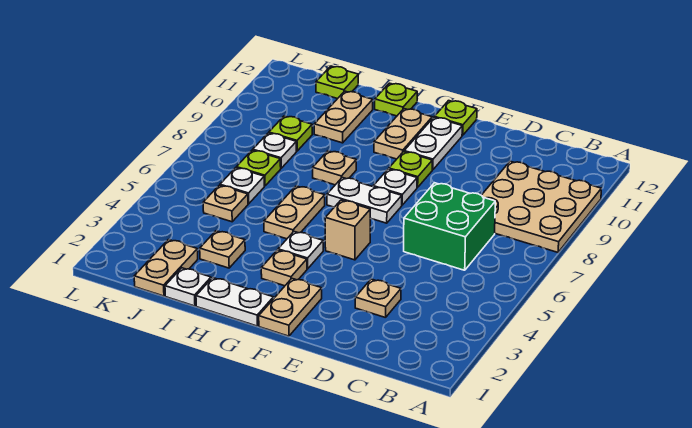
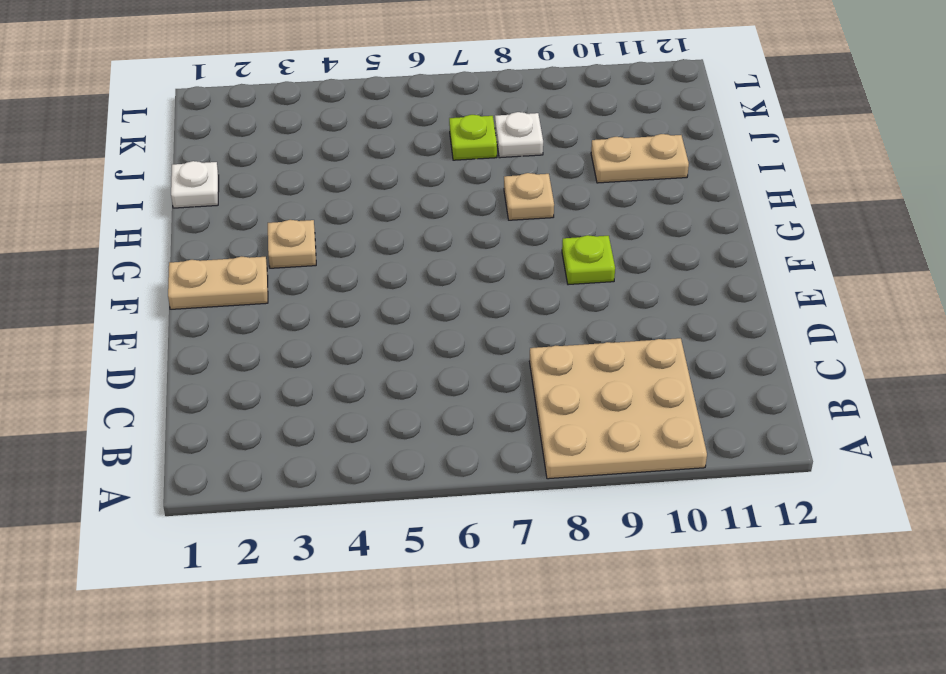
none -> green brick C6:D7 level 1
none -> tan plate D3 level 1
none -> tan brick F5 level 1

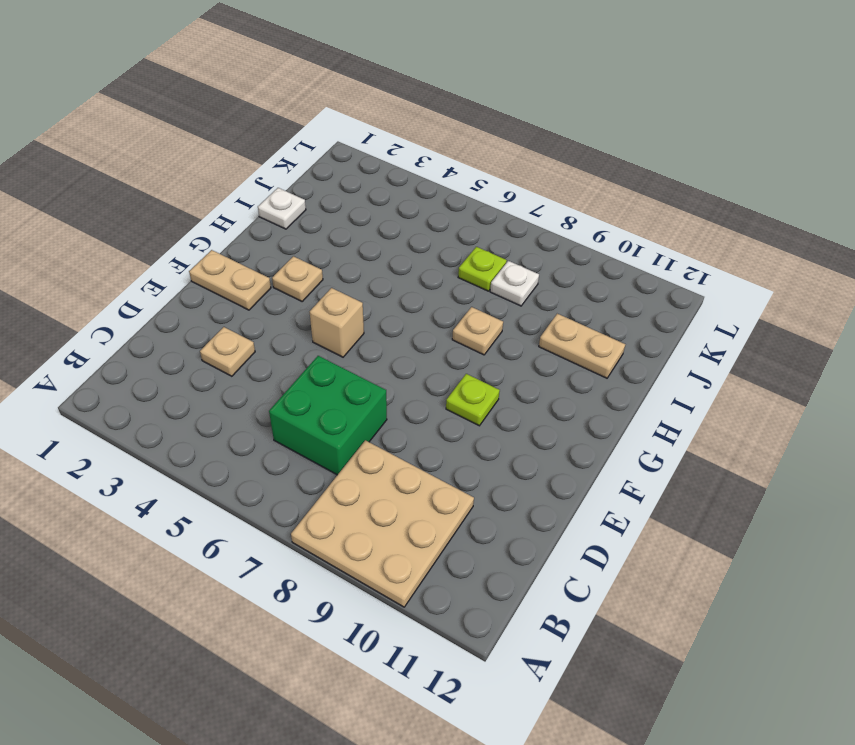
none -> white plate F7:G7 level 1
none -> white plate F8 level 1
none -> white plate F10:F11 level 1

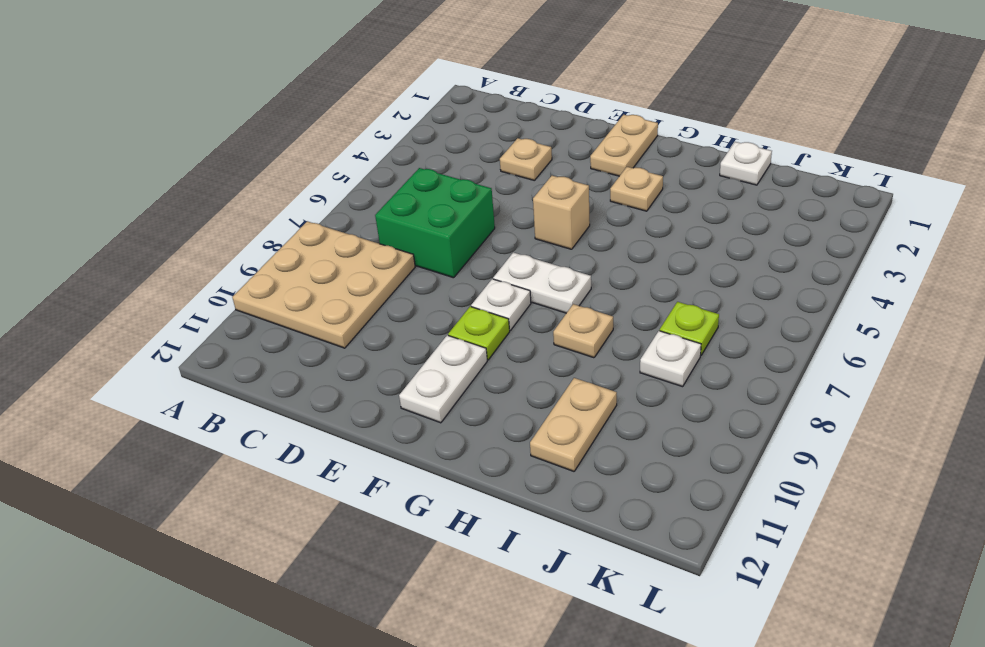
none -> lime plate F12 level 1
none -> white plate G1:H1 level 1
none -> white plate G4 level 1

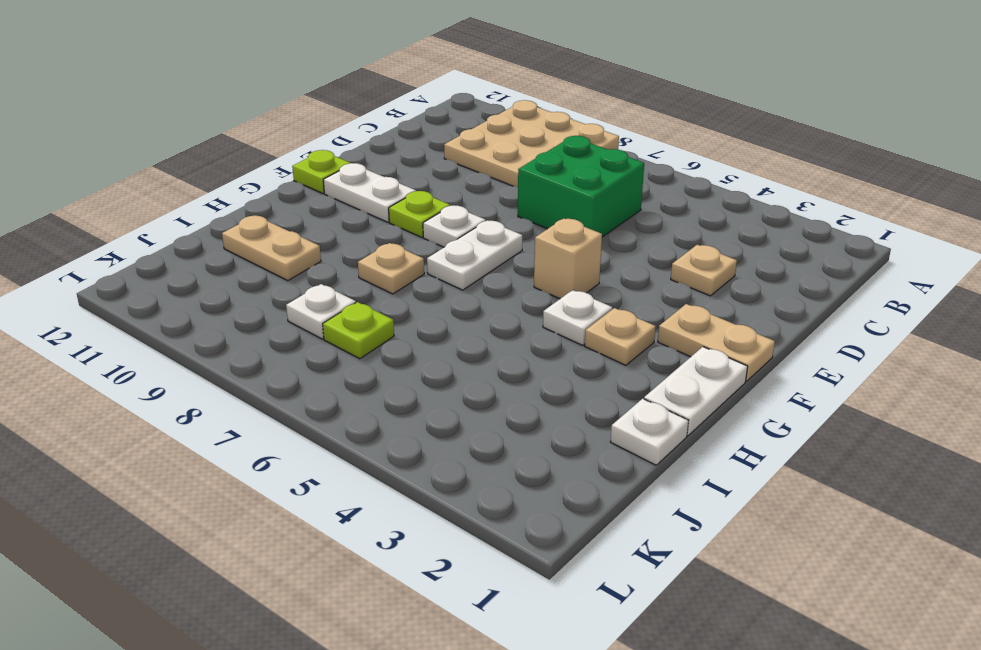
none -> tan plate G10:G11 level 1
none -> tan plate H5:H6 level 1
none -> lime plate H12 level 1

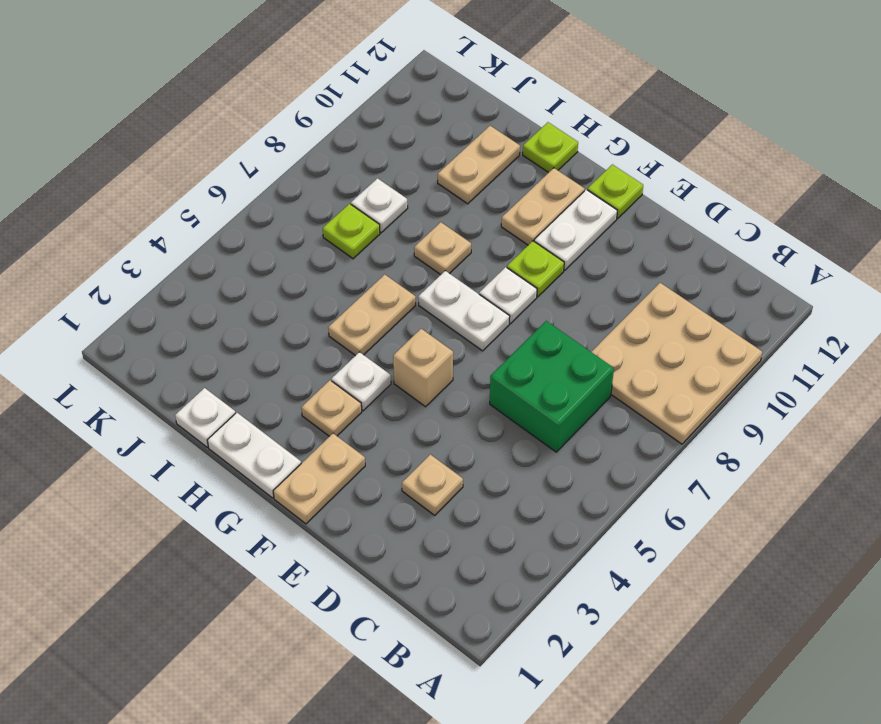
none -> tan plate I3 level 1
none -> tan plate J1:J2 level 1
none -> tan plate J5 level 1

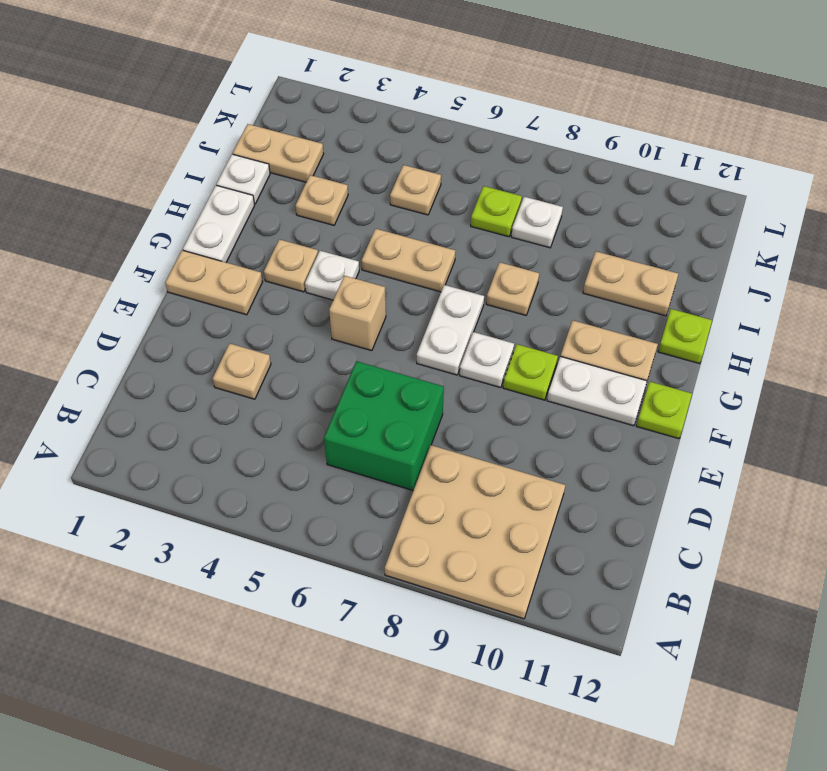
none -> white plate J6 level 1
none -> lime plate J9 level 1
none -> lime plate J12 level 1

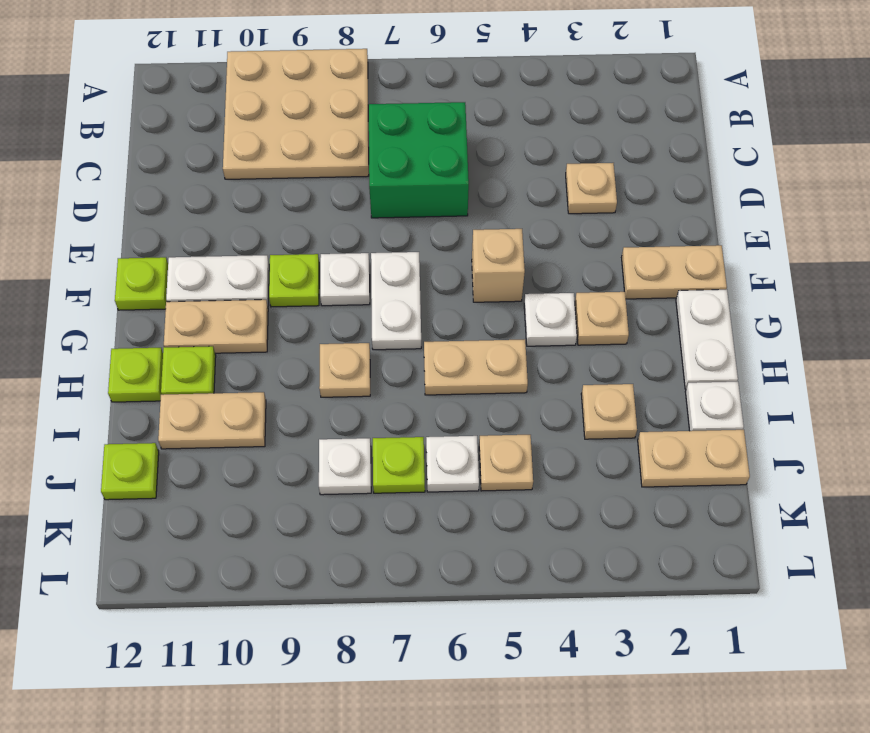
lime plate H11 level 1 -> lime plate J9 level 1

